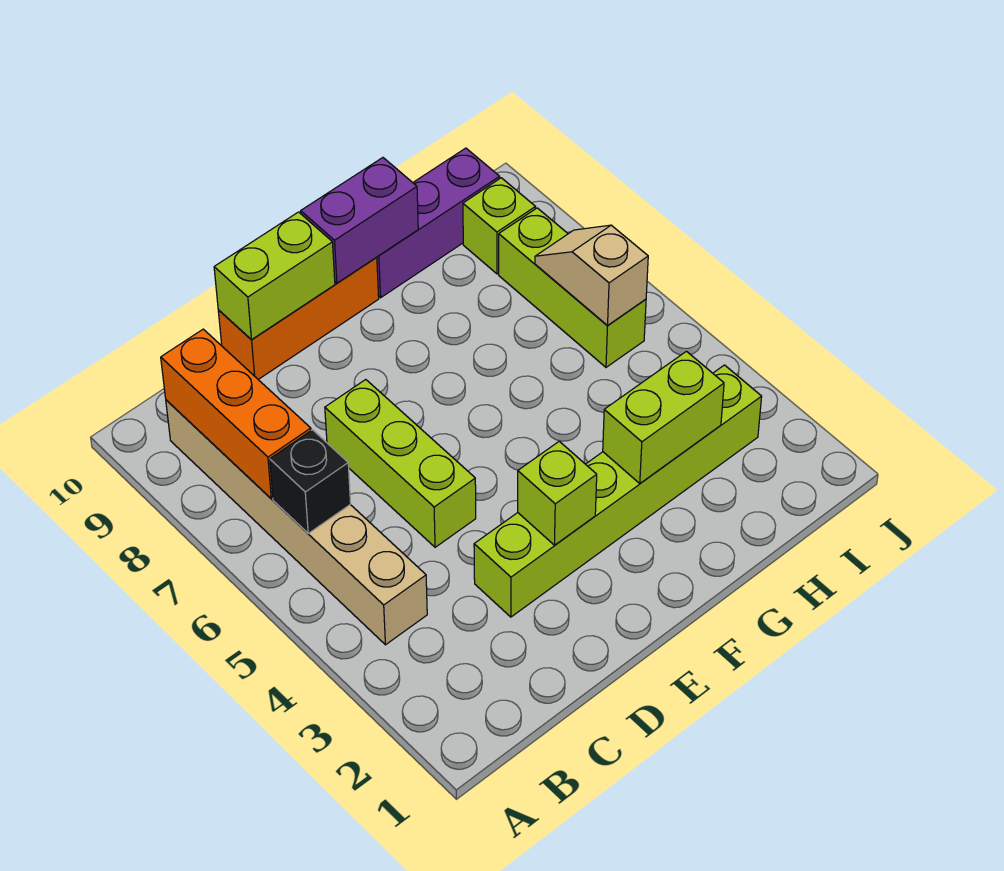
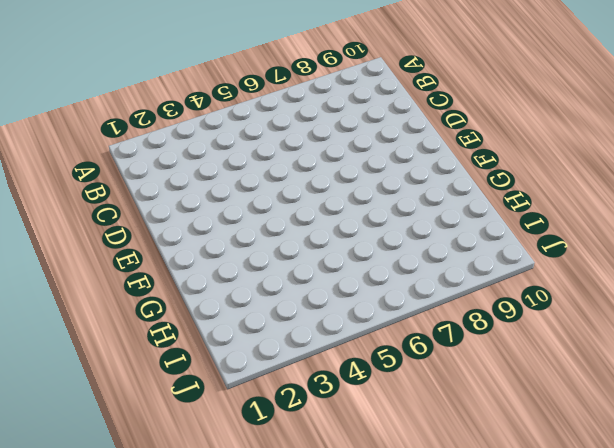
none -> tan brick B4:B9 level 1
none -> lime brick D3:I3 level 1
none -> lime brick D5:D7 level 1

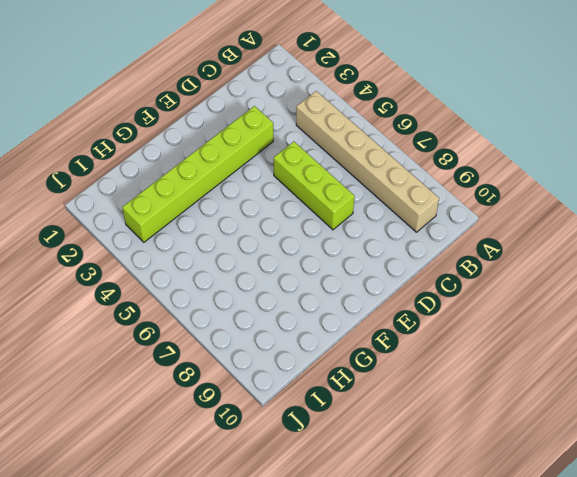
none -> orange brick D10:F10 level 1
none -> purple brick G10:I10 level 1
none -> lime brick I6:I8 level 1

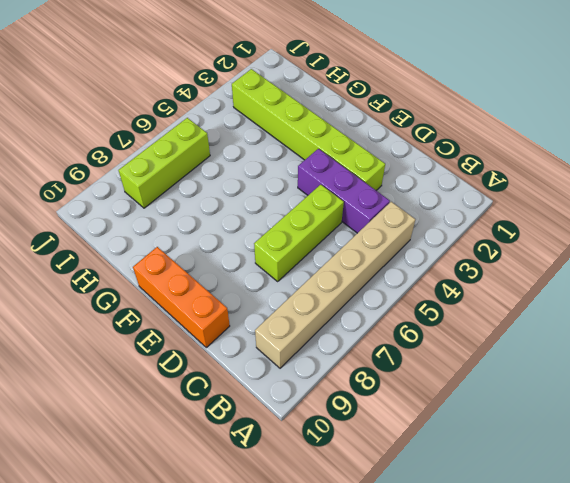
purple brick C4:E4 level 1 -> purple brick G10:I10 level 1
none -> lime brick I9 level 1
none -> black brick B6 level 2
none -> orange brick B7:B9 level 2

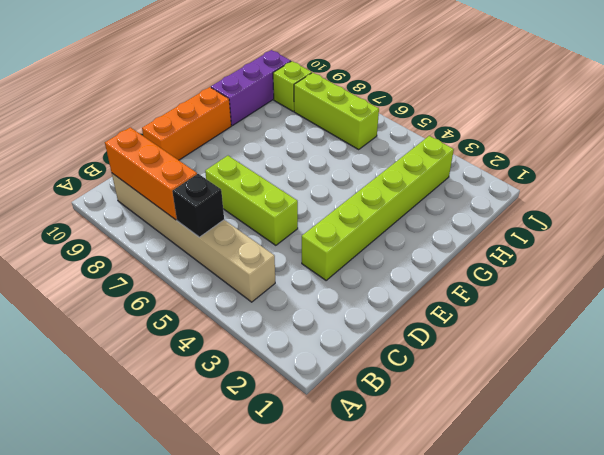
none -> lime brick D10:E10 level 2
none -> lime brick E3 level 2
none -> purple brick F10:G10 level 2

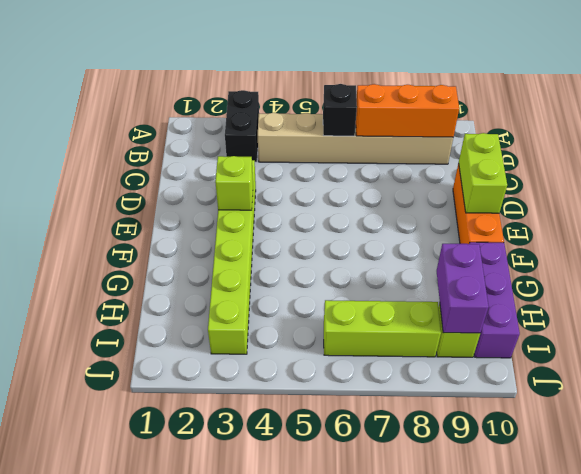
black brick A3:B3 level 1 -> none
purple brick H9:I9 level 2 -> purple brick F10:G10 level 2
none -> lime brick D5:D7 level 1
none -> lime brick G3:H3 level 2
none -> tan slope I6:I7 level 2 top 6

